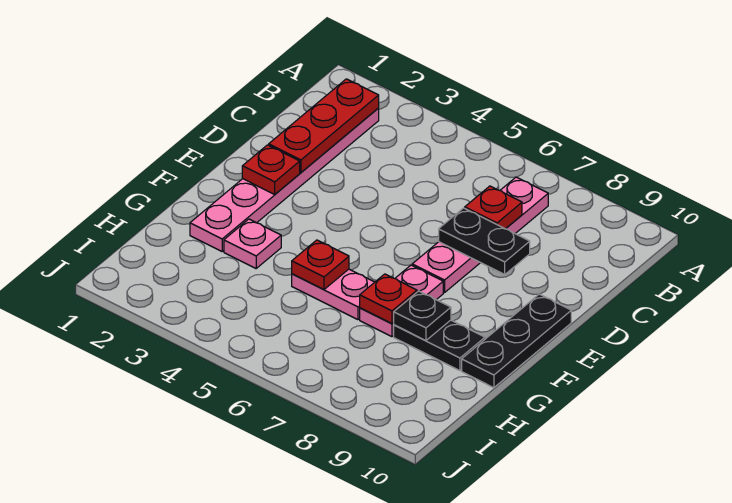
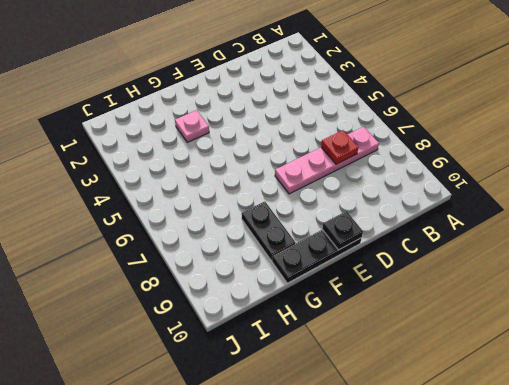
black plate E10 level 2 -> black plate G8 level 2
none -> pink plate B2:G2 level 1
none -> pink plate F7:G7 level 1
none -> pink plate G5:G6 level 1

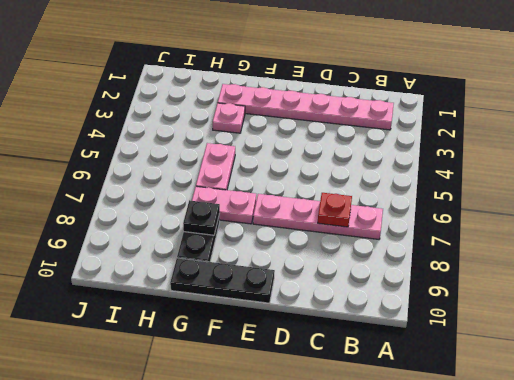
none -> red plate B2:D2 level 2
none -> black plate D7:D8 level 2
none -> red plate E2 level 2

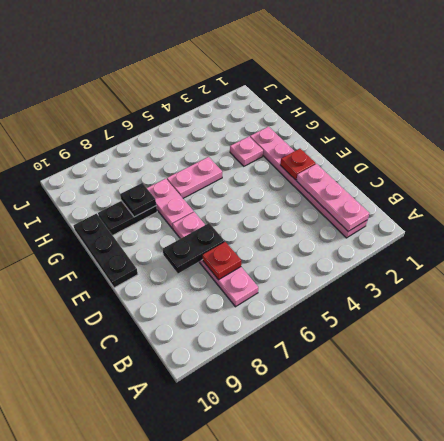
pink plate B2:D2 level 2 -> red plate B2:D2 level 2
none -> red plate G5 level 2
none -> red plate G7 level 2

